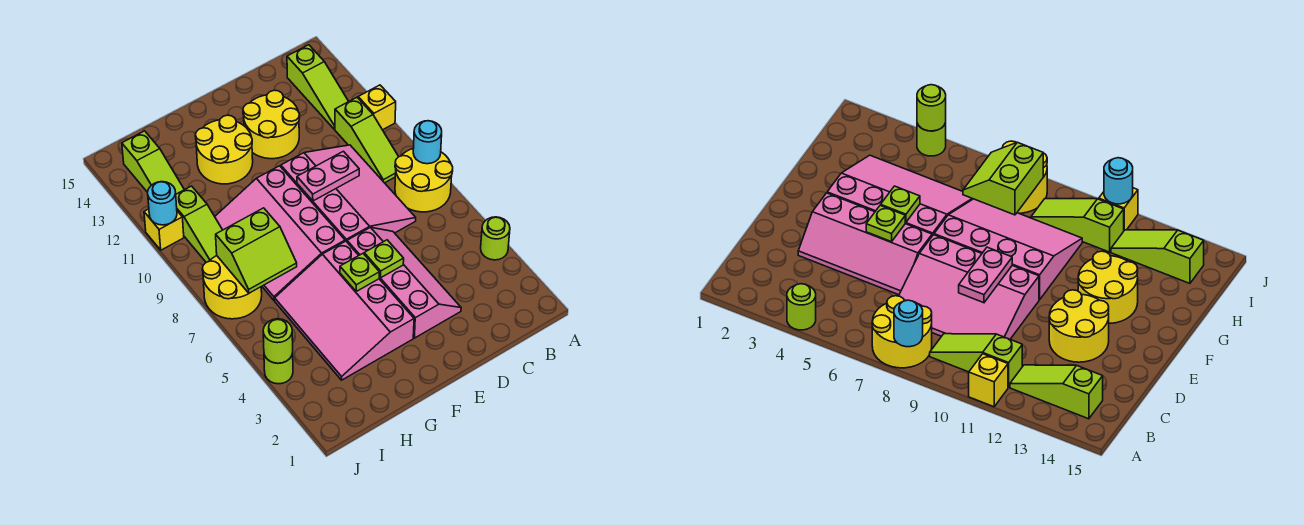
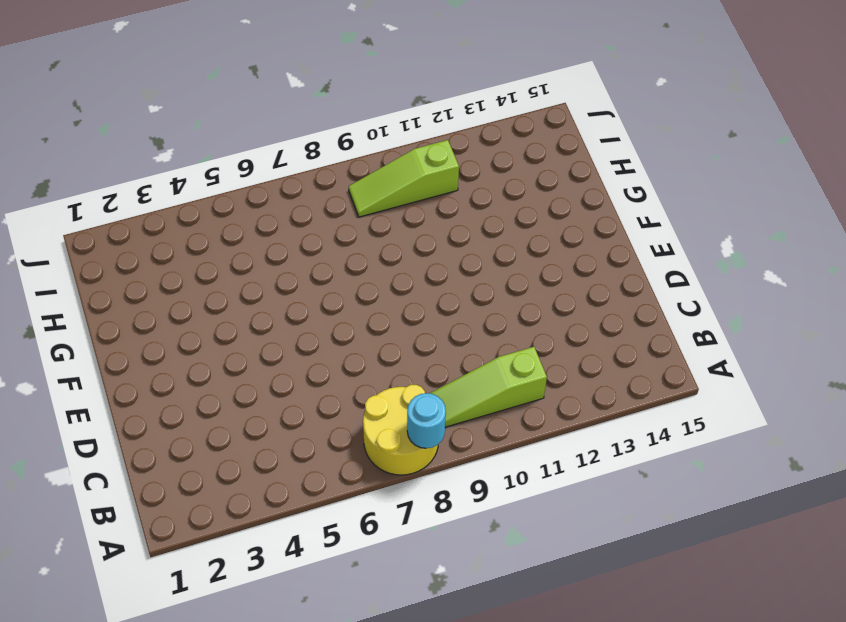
none -> lime round brick A4 level 1
none -> yellow brick A11 level 1
none -> lime slope B12:B14 level 1 top 14

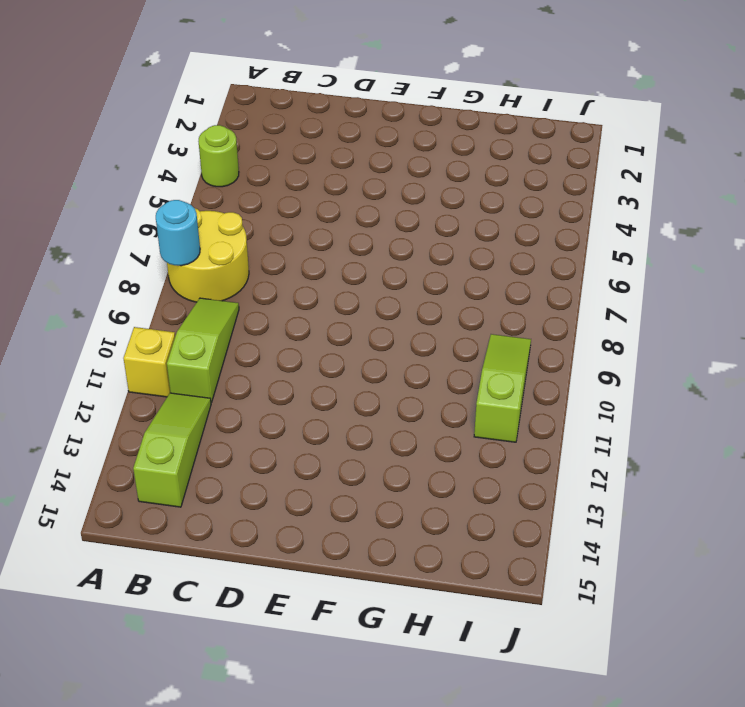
none -> pink slope C7:E10 level 1 top E
none -> pink slope D3:E6 level 1 top E
none -> yellow round brick D12:E13 level 1

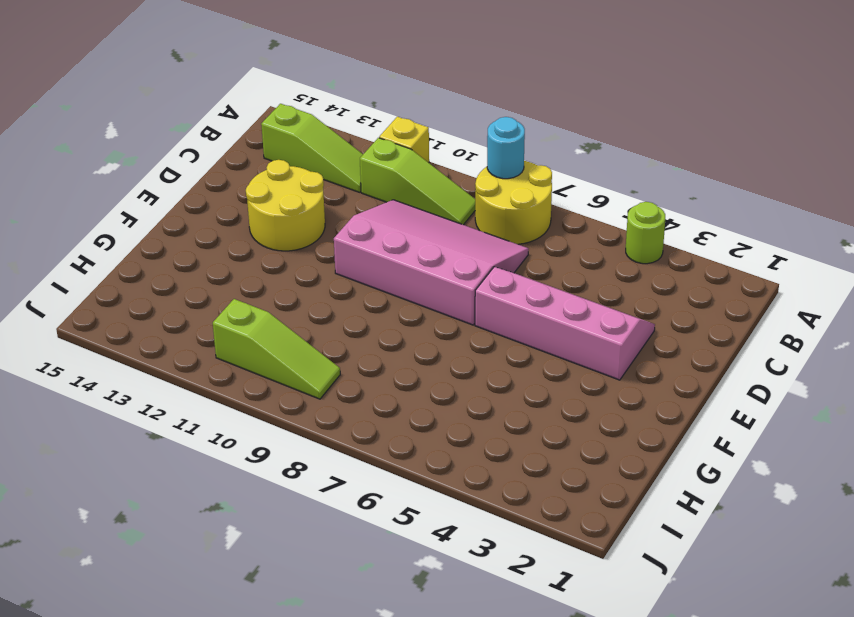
none -> pink slope F3:H6 level 1 top F
none -> pink slope F7:H10 level 1 top F
none -> yellow round brick F12:G13 level 1

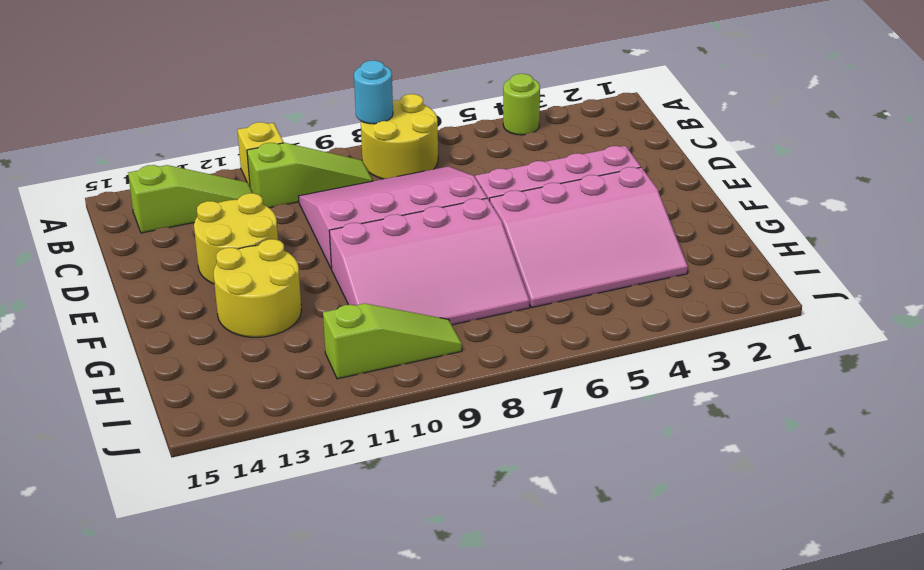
none -> yellow round brick I7:J8 level 1
none -> lime slope I12:I14 level 1 top 14
none -> lime round brick J4 level 1

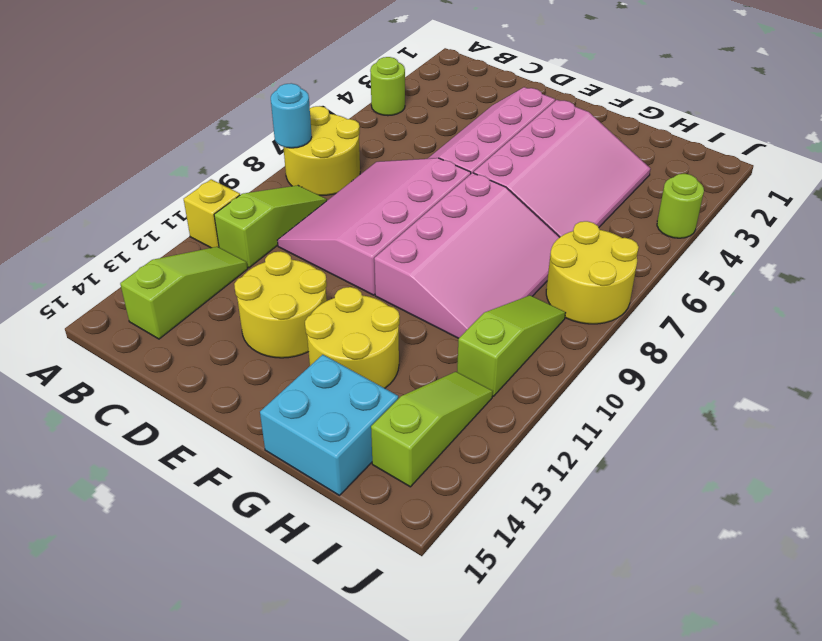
cyan brick G14:H15 level 1 -> none
none -> yellow brick J11 level 1
none -> pink plate D9:E9 level 2
none -> lime plate E5 level 2

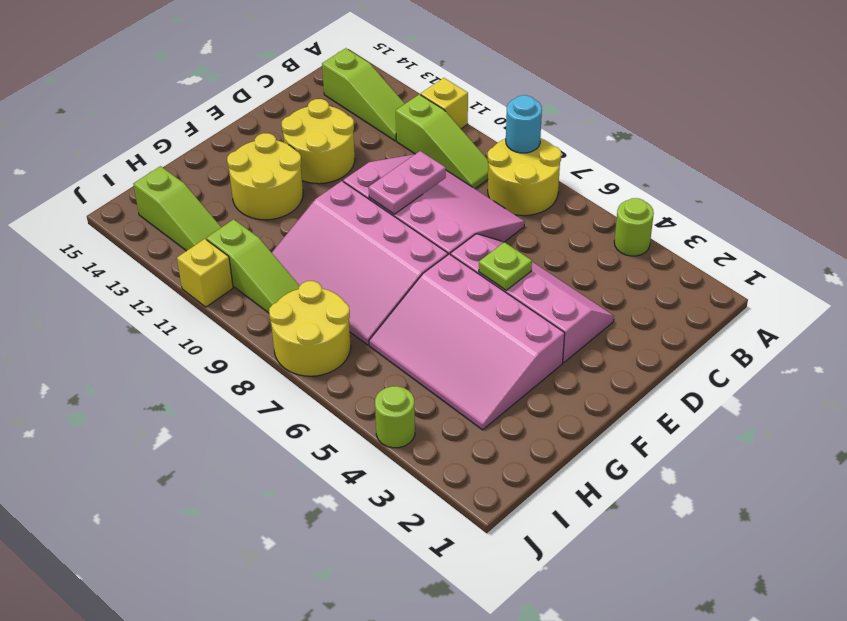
none -> lime plate F5 level 2
none -> lime slope H7:I8 level 2 top 8
none -> lime round brick J4 level 2

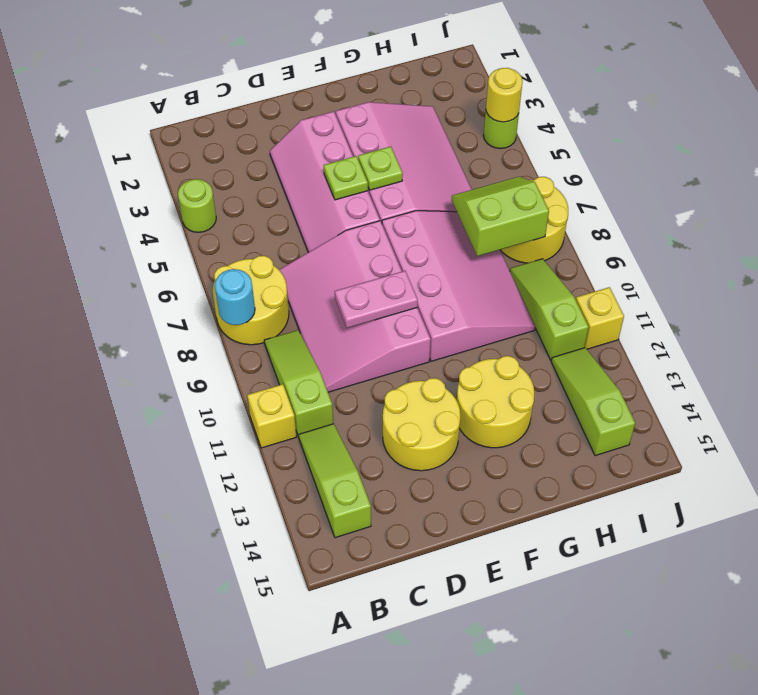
yellow round brick J4 level 2 -> lime round brick J4 level 2
none -> cyan round brick J11 level 2

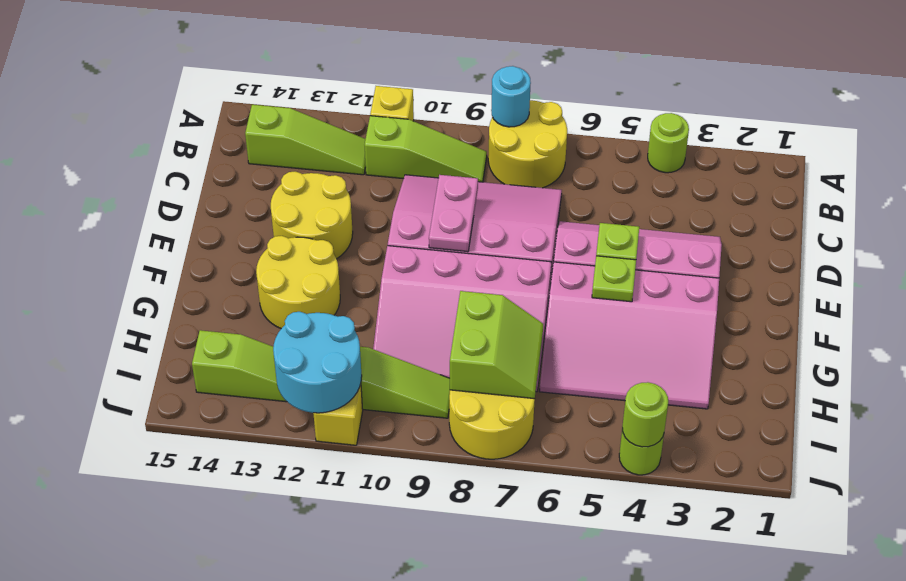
cyan round brick I11:J12 level 2 -> cyan round brick J11 level 2

